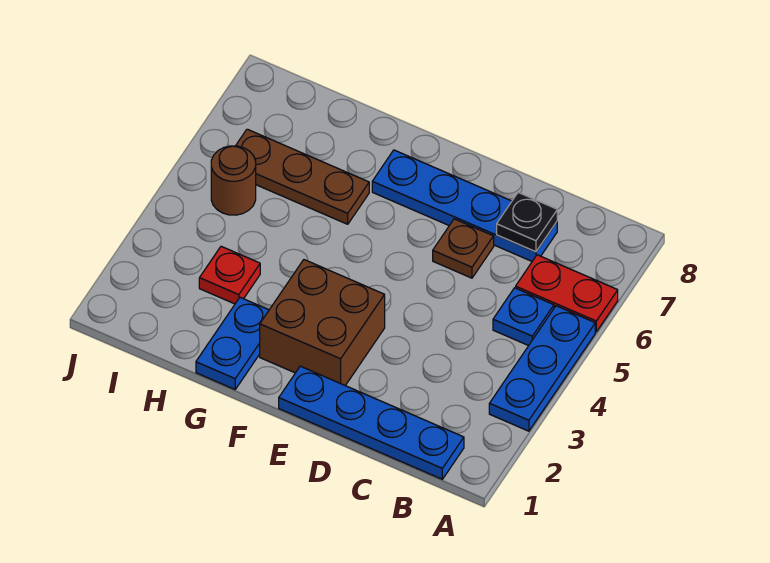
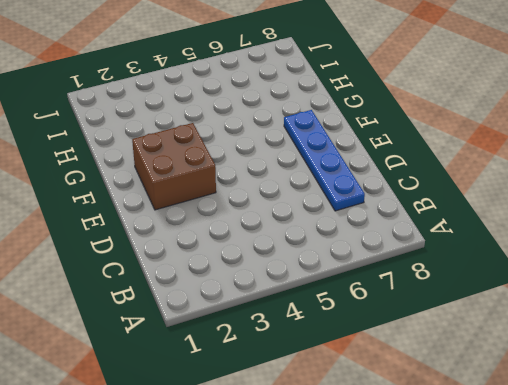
none -> blue plate A3:A5 level 1
none -> red plate A6:B6 level 1
none -> blue plate B1:E1 level 1

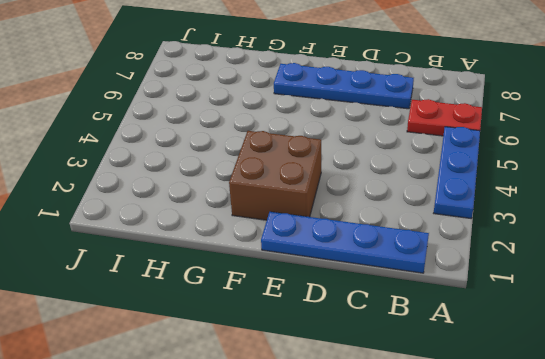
none -> blue plate B5 level 1
none -> brown plate D6 level 1
none -> blue plate G1:G2 level 1

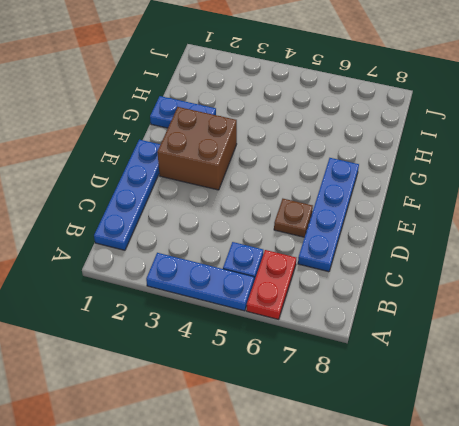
none -> brown plate G6:I6 level 1
none -> red plate H3 level 1
none -> brown round brick I5 level 1

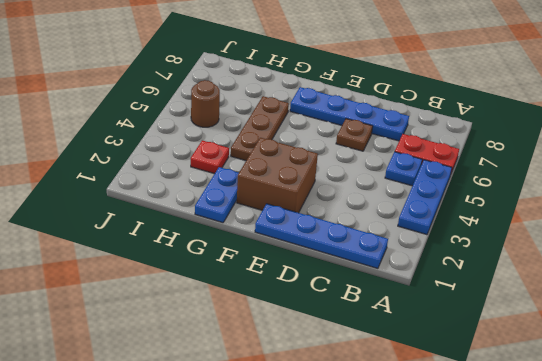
brown plate G4:G6 level 1 -> brown plate G6:I6 level 1
none -> black plate C7 level 2

